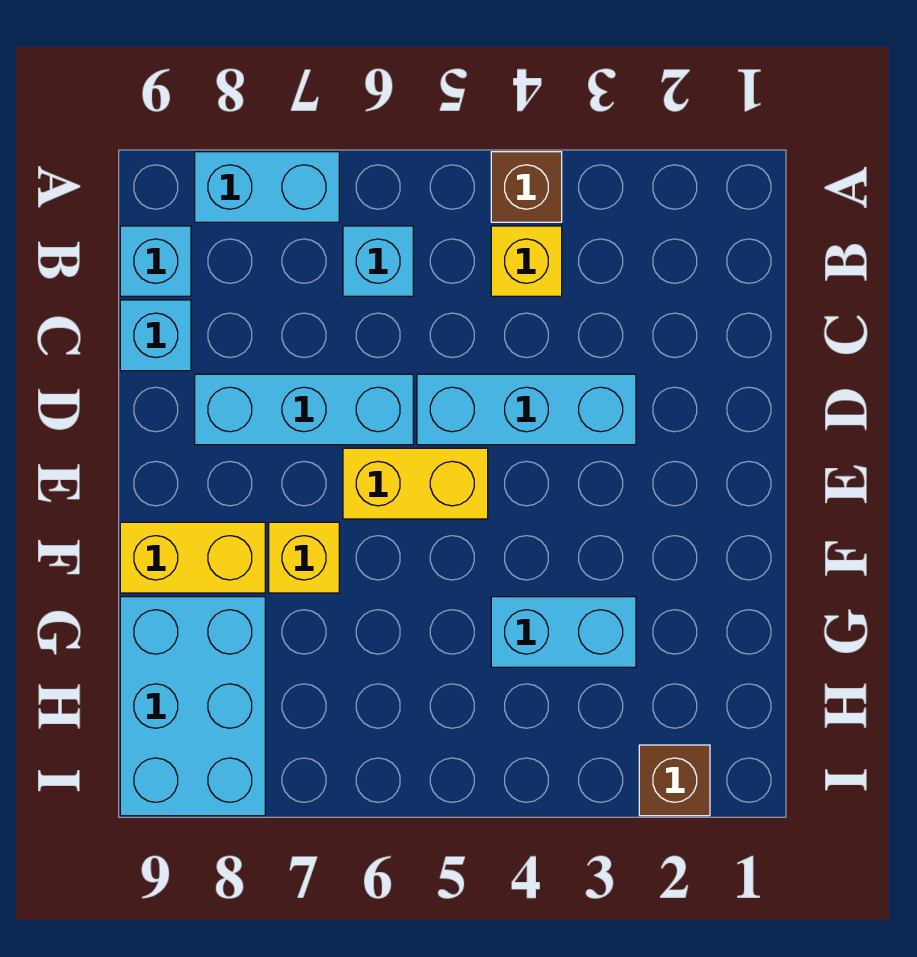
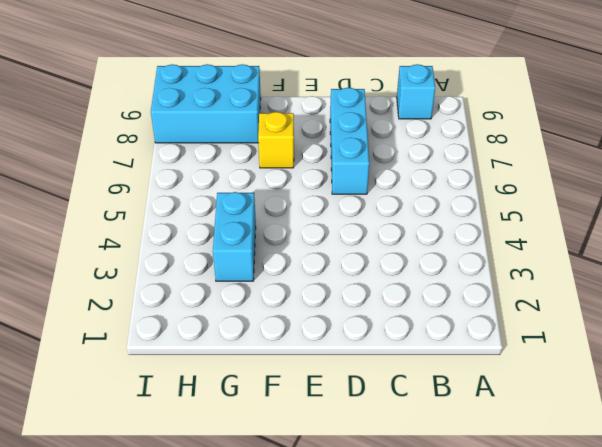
none -> brown brick A4 level 1
none -> cyan brick A7:A8 level 1
none -> yellow brick B4 level 1

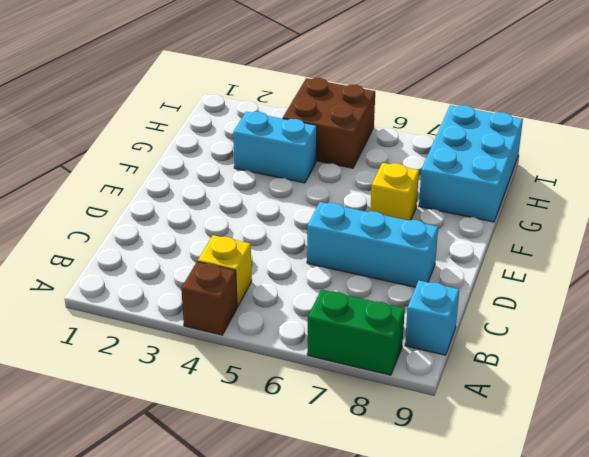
green brick A7:A8 level 1 -> cyan brick A7:A8 level 1
brown brick H4:I5 level 1 -> none
none -> cyan brick B6 level 1
none -> cyan brick C9 level 1
none -> cyan brick D3:D5 level 1

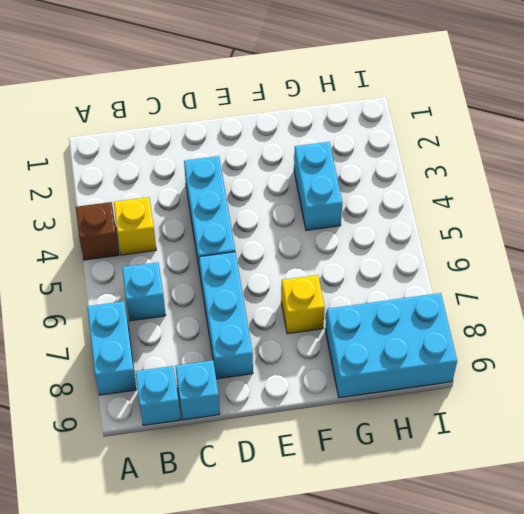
none -> yellow brick E5:E6 level 1
none -> yellow brick F8:F9 level 1
none -> brown brick I2 level 1

